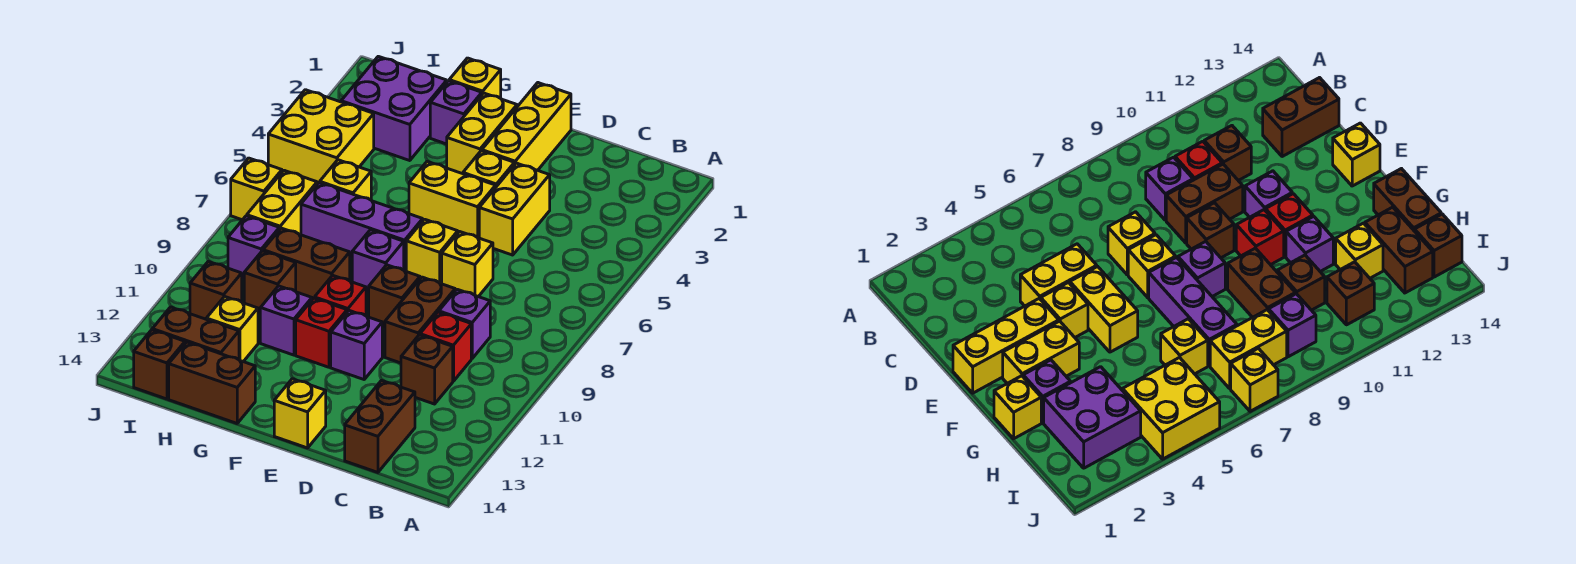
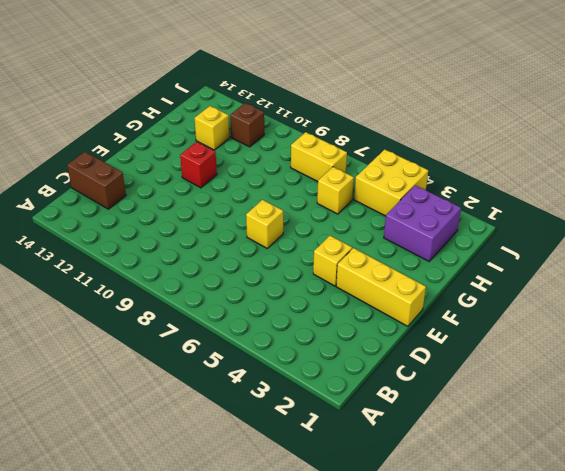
none -> purple brick C9 level 1
none -> red brick C10 level 1
none -> brown brick C11 level 1
none -> yellow brick D4:D5 level 1

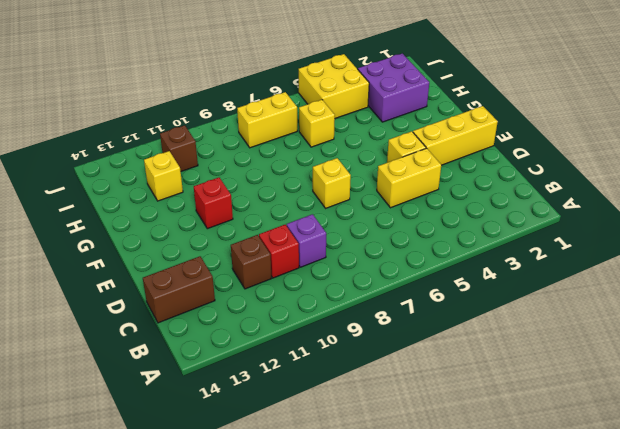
none -> yellow brick D7 level 1
none -> brown brick D9:D10 level 1
none -> yellow brick E5:F5 level 1
none -> brown brick E9 level 1

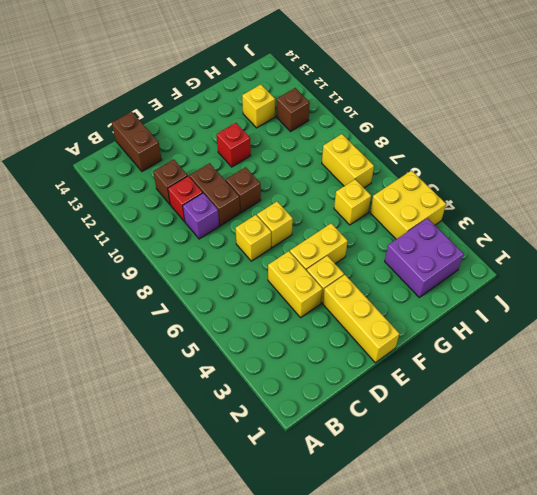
none -> purple brick E11 level 1
none -> yellow brick E14 level 1
none -> yellow brick F2:F3 level 1
none -> purple brick F7:H7 level 1

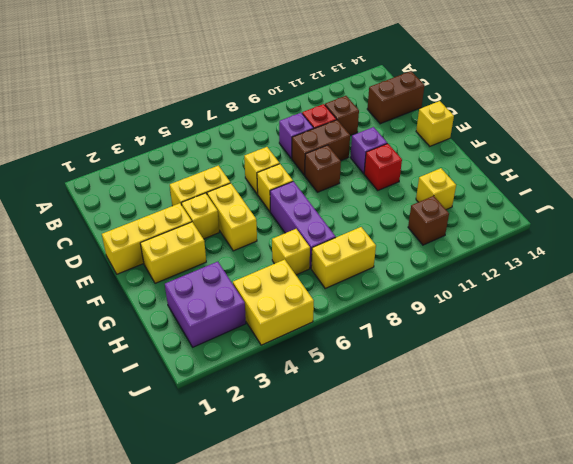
none -> purple brick F8 level 1
none -> red brick F10 level 1
none -> yellow brick G1 level 1
none -> purple brick G2 level 1

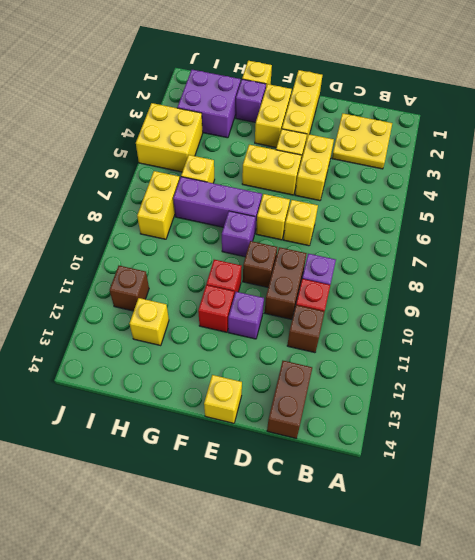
yellow plate B2:C3 level 1 -> none
none -> brown brick G9:H9 level 1
none -> purple brick G11 level 1
none -> brown brick G14:H14 level 1
none -> brown brick H10 level 1

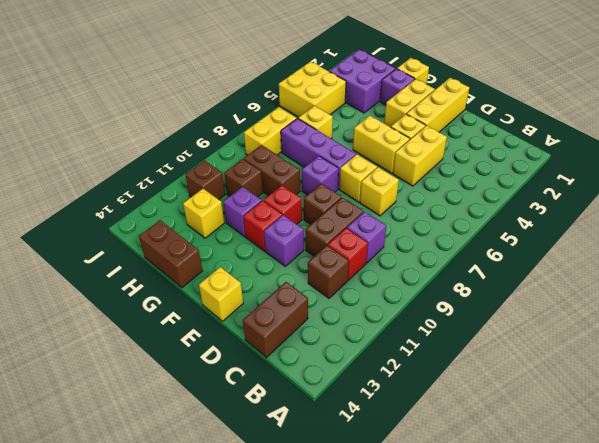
none -> brown brick H13:I13 level 1
none -> purple brick I9 level 1
none -> brown brick I14 level 1
none -> yellow brick J7 level 1

